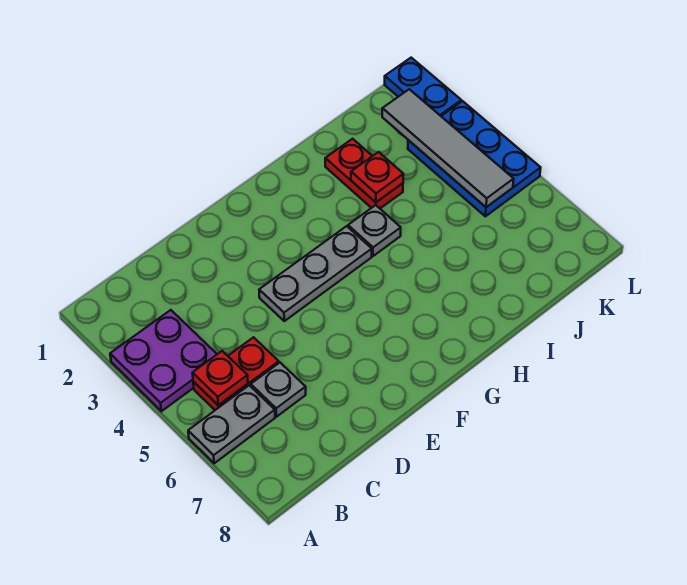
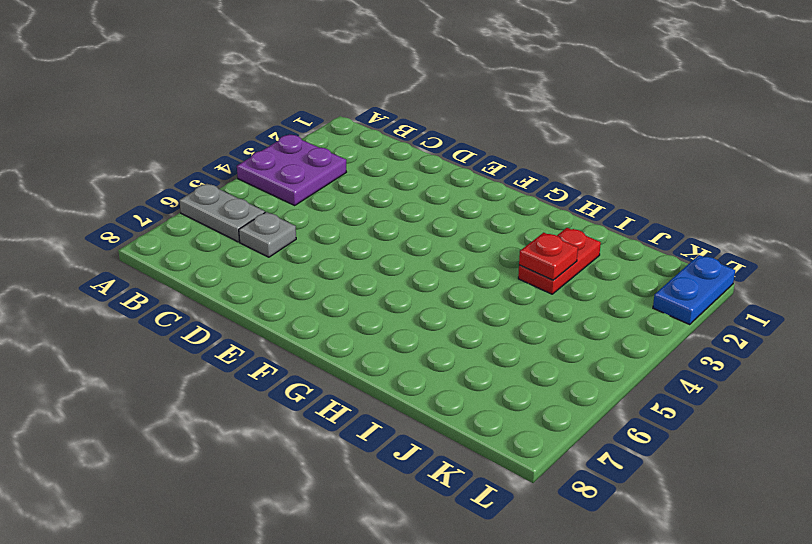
none -> red plate B5:C5 level 1
none -> grey plate E4:G4 level 1
none -> grey plate H4 level 1

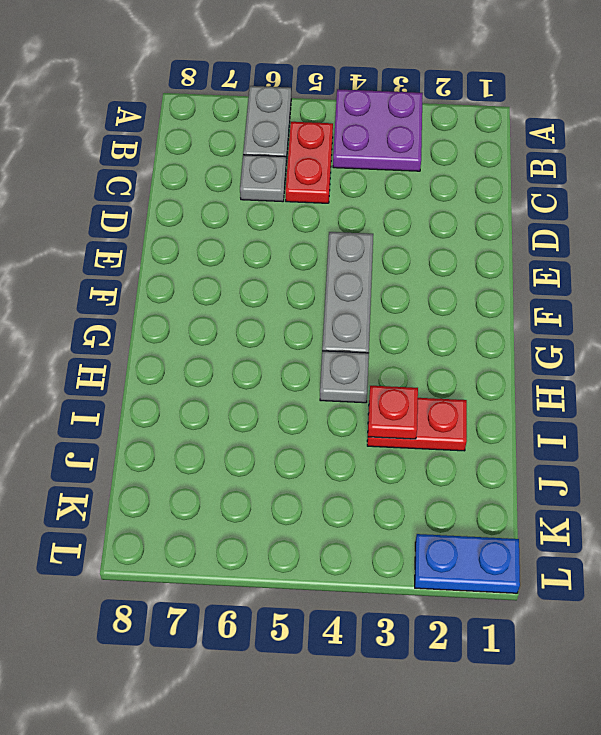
none -> blue plate K3:L5 level 1
none -> red plate B5 level 2
none -> grey tile K2:K5 level 2

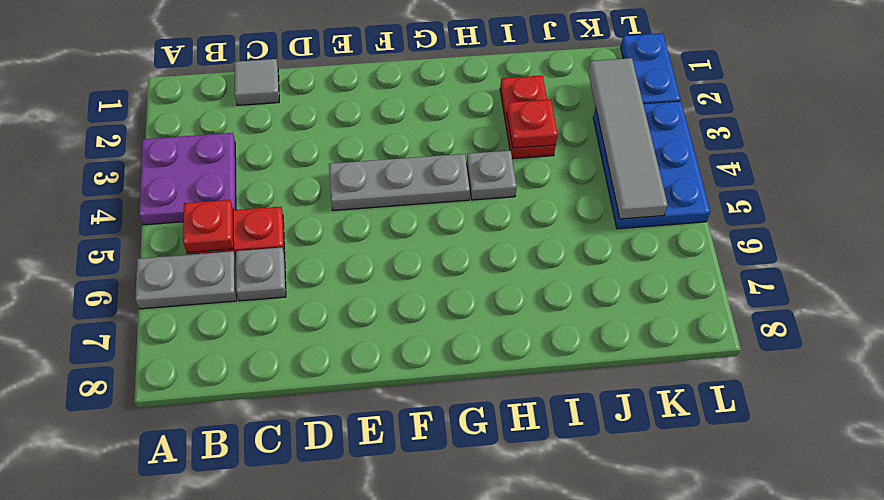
grey tile C1 level 1 -> none

